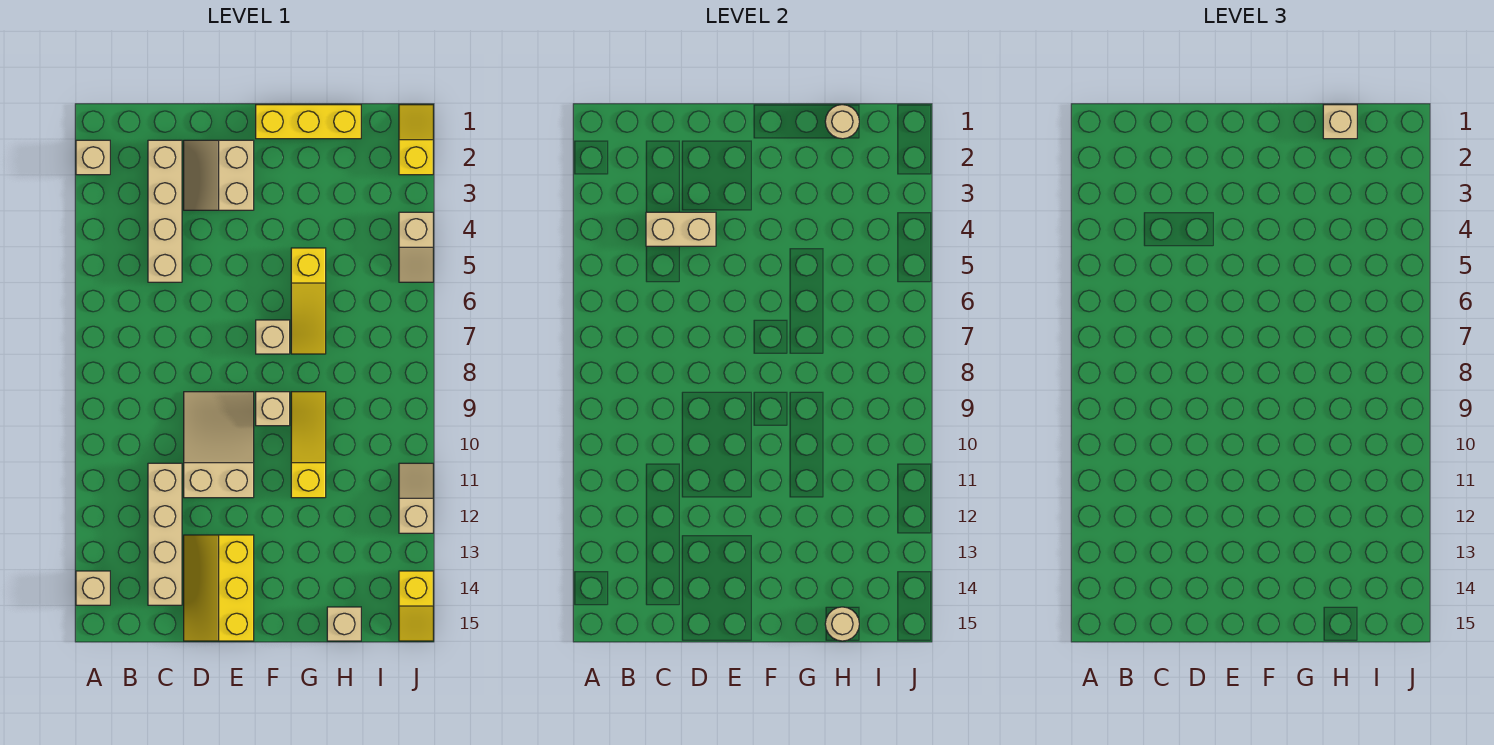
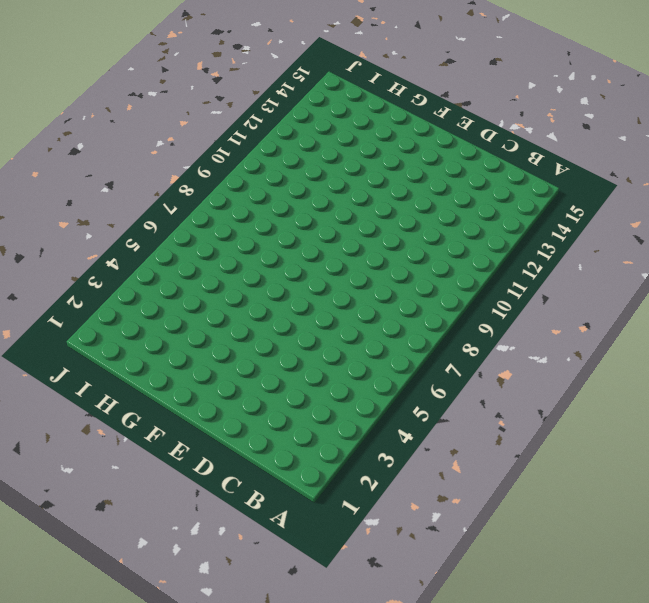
none -> tan brick A2 level 1
none -> tan brick A14 level 1
none -> tan brick C2:C5 level 1

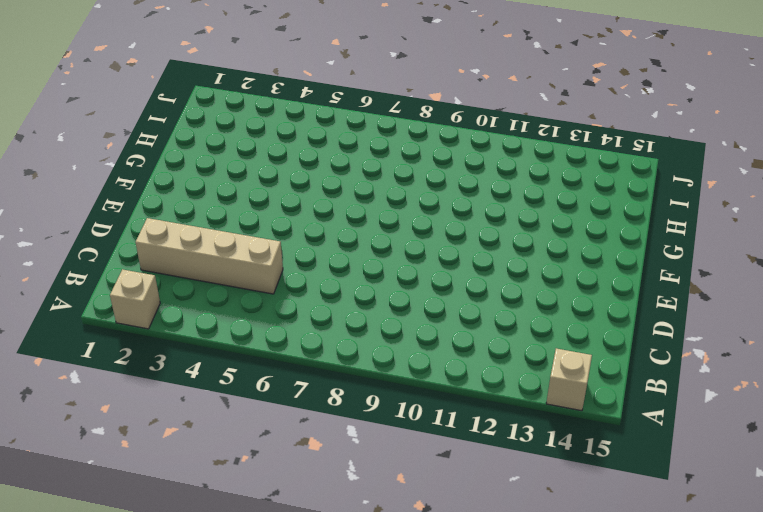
none -> tan brick C11:C14 level 1
none -> tan slope D2:E3 level 1 top E
none -> tan slope D9:E11 level 1 top 11

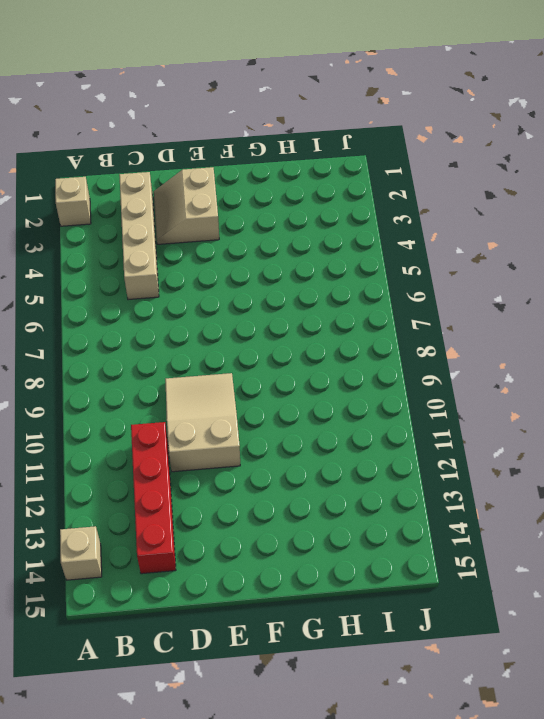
red brick C11:C14 level 1 -> tan brick C11:C14 level 1
none -> yellow slope D13:E15 level 1 top E
none -> yellow brick F1:H1 level 1
none -> tan brick F7 level 1

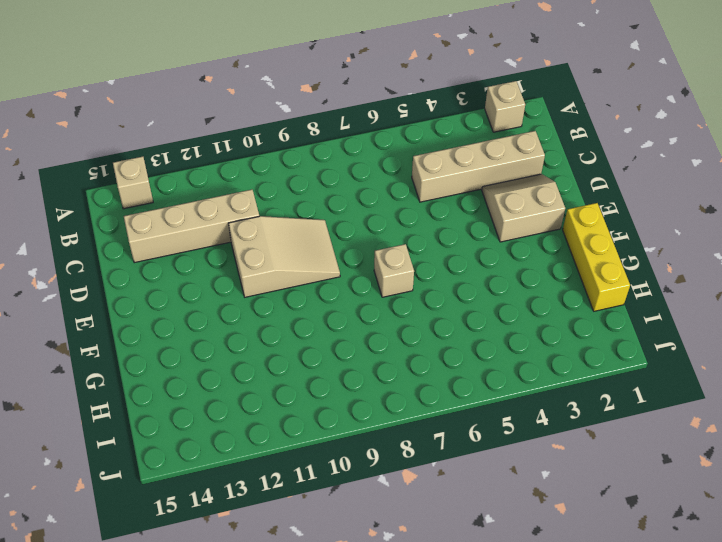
none -> yellow slope D13:E15 level 1 top E
none -> tan brick F9 level 1
none -> yellow slope G5:G7 level 1 top 5

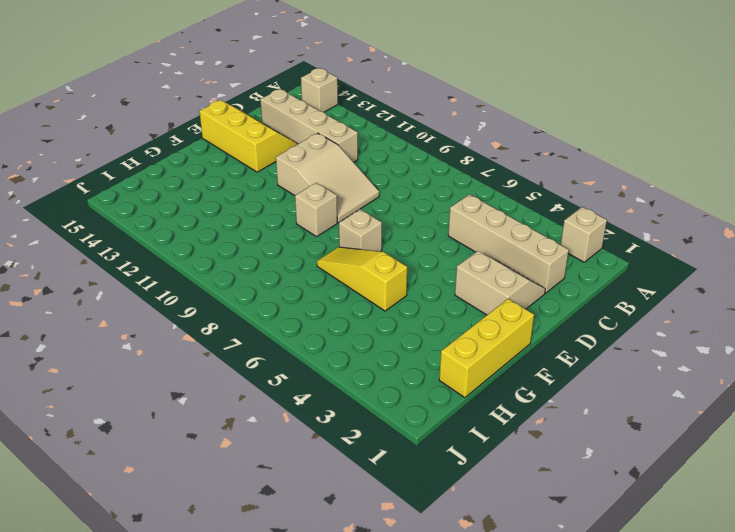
none -> yellow slope G9:G11 level 1 top 11
none -> tan brick H15 level 1
none -> yellow slope J1:J2 level 1 top 2

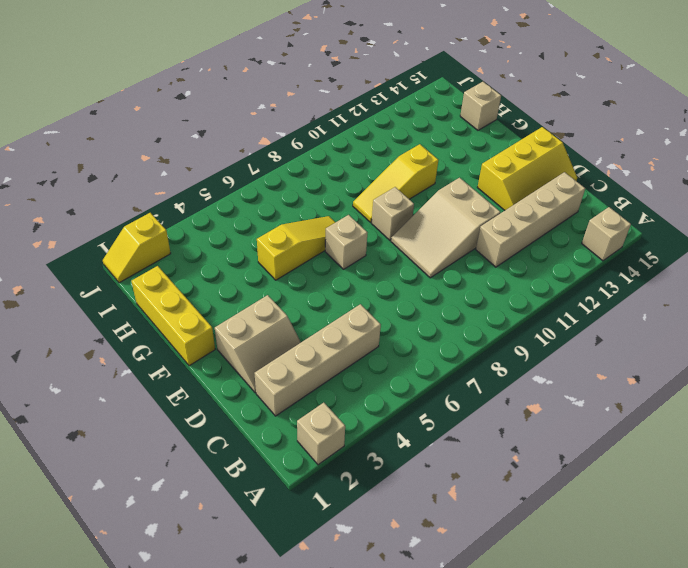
none -> tan slope J4:J5 level 1 top 4
none -> tan slope J11:J12 level 1 top 12
none -> yellow slope J14:J15 level 1 top 14

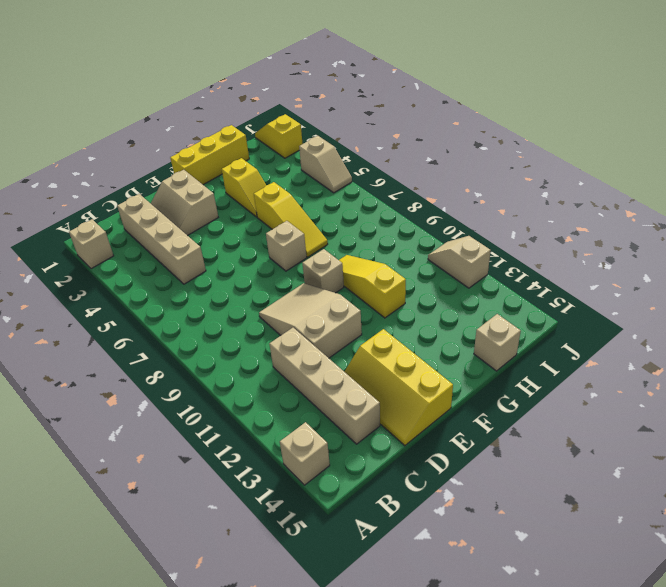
yellow slope G3:G4 level 1 top 3 -> yellow slope J14:J15 level 1 top 14
none -> tan brick C4:D4 level 2
none -> tan round brick H1 level 2
none -> tan round brick H15 level 2

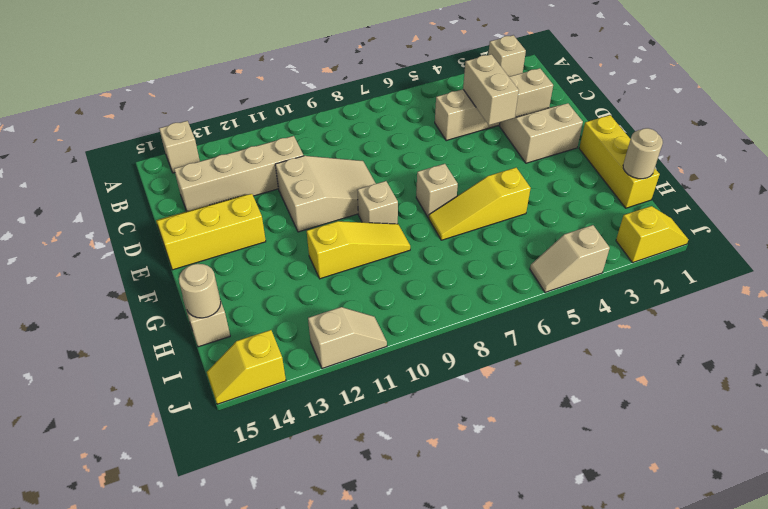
none -> tan brick H1 level 3

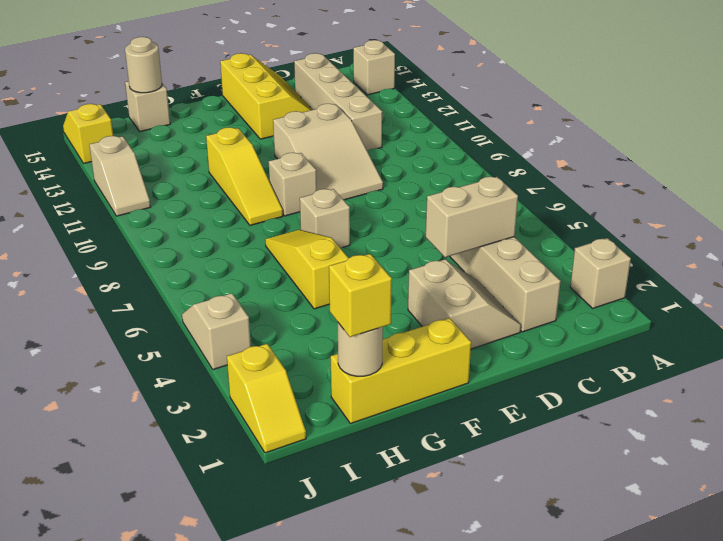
yellow brick H1 level 3 -> tan brick H1 level 3

